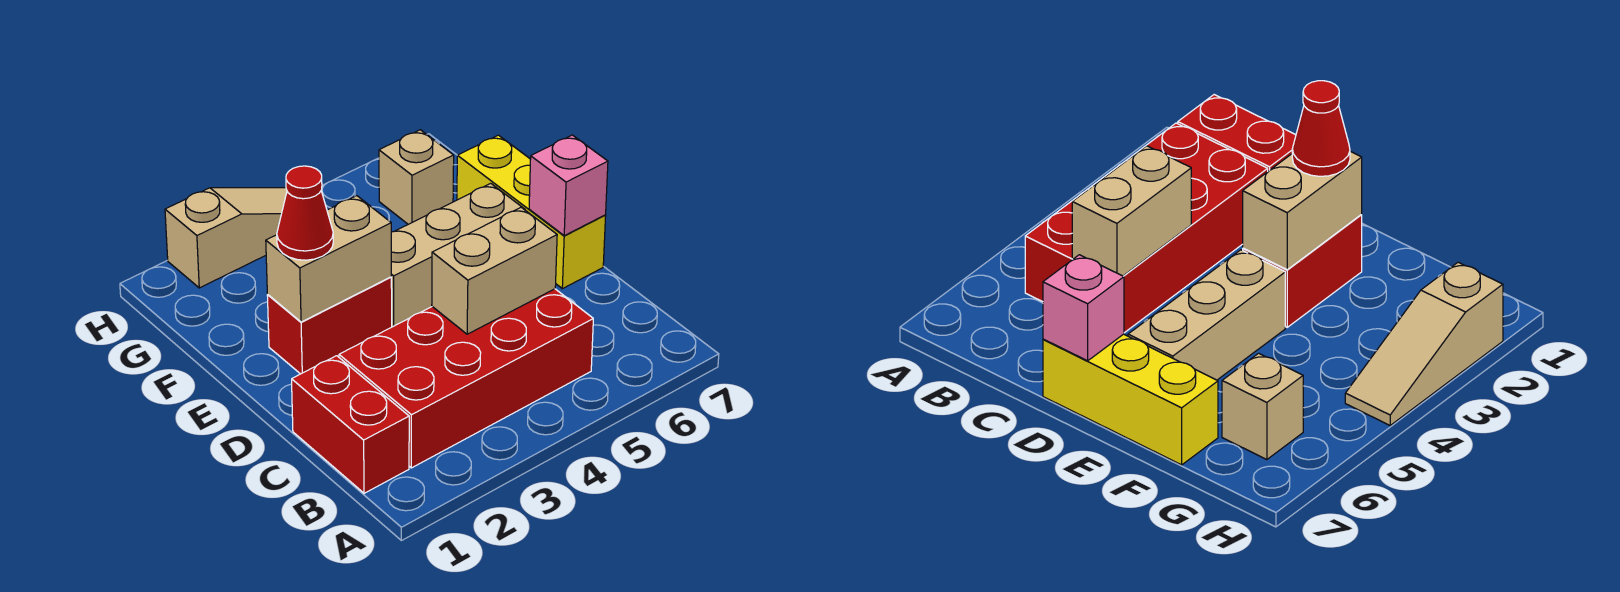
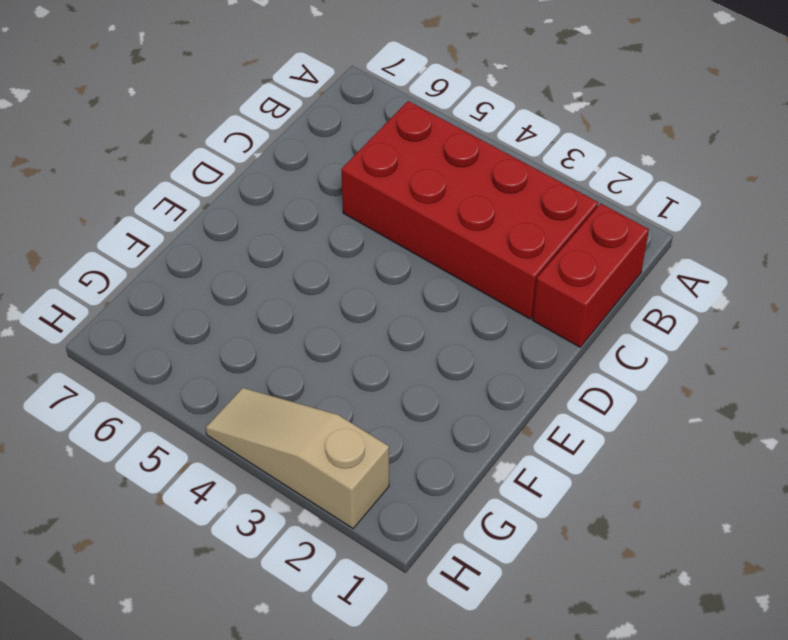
none -> yellow brick D7:F7 level 1
none -> red brick E2:E3 level 1

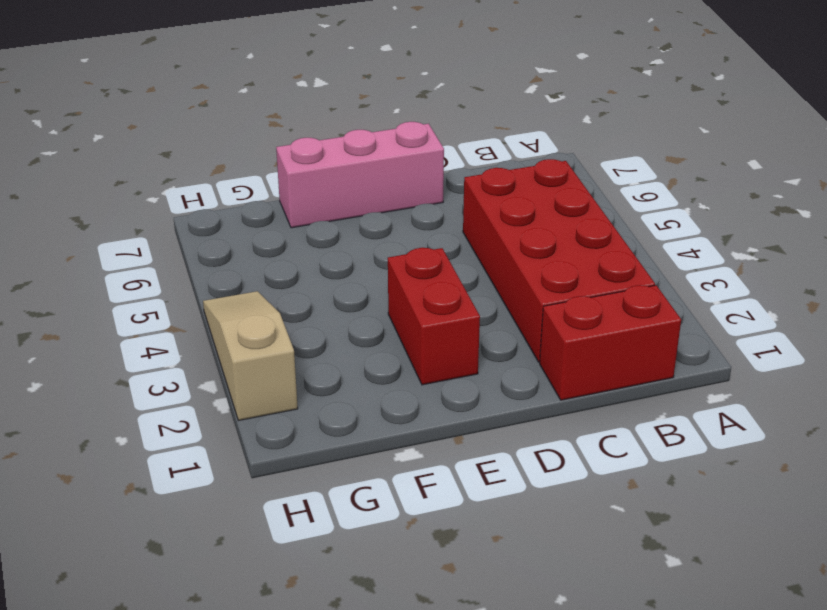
pink brick D7:F7 level 1 -> yellow brick D7:F7 level 1
none -> tan brick E4:E6 level 1
none -> tan brick G6 level 1

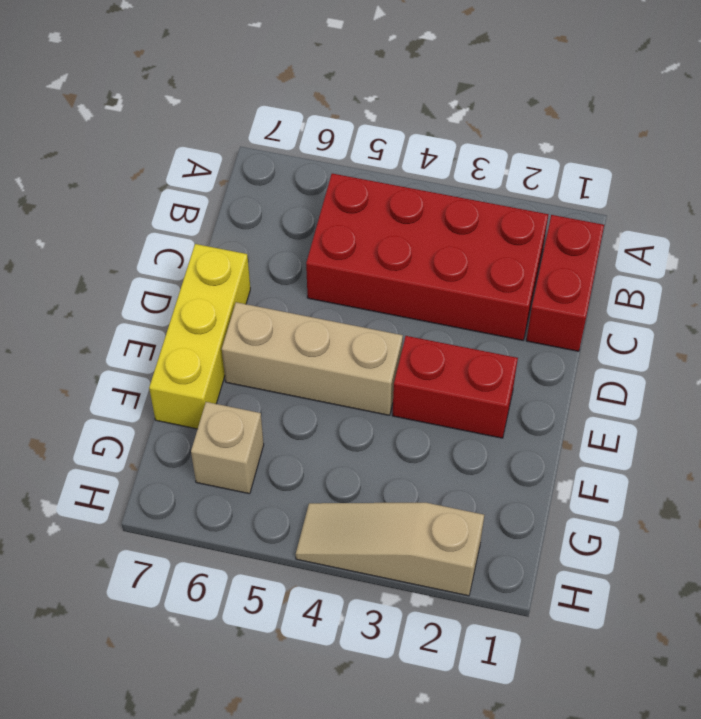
none -> tan brick C4:C5 level 2
none -> pink brick D7 level 2

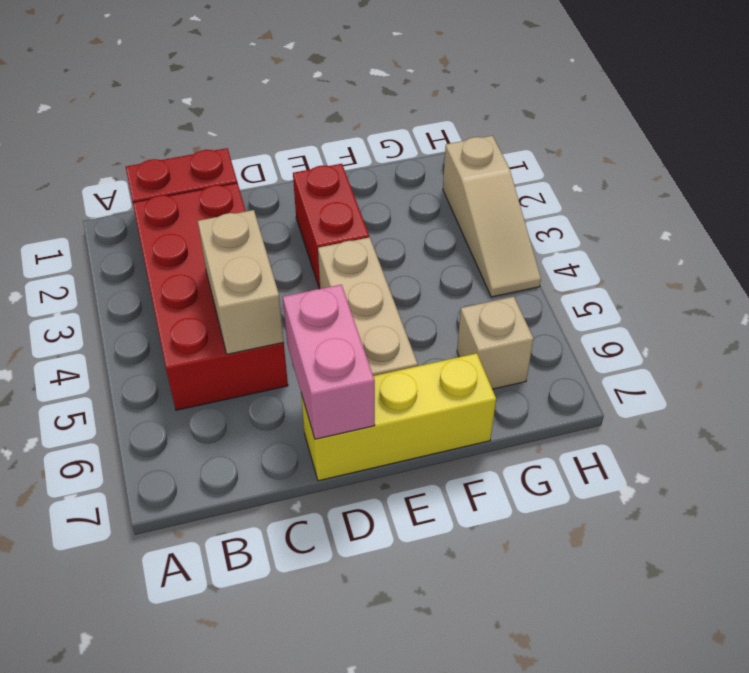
pink brick D6:D7 level 2 -> pink brick D7 level 2
none -> tan brick E2:E3 level 2
none -> red cone E2 level 3

